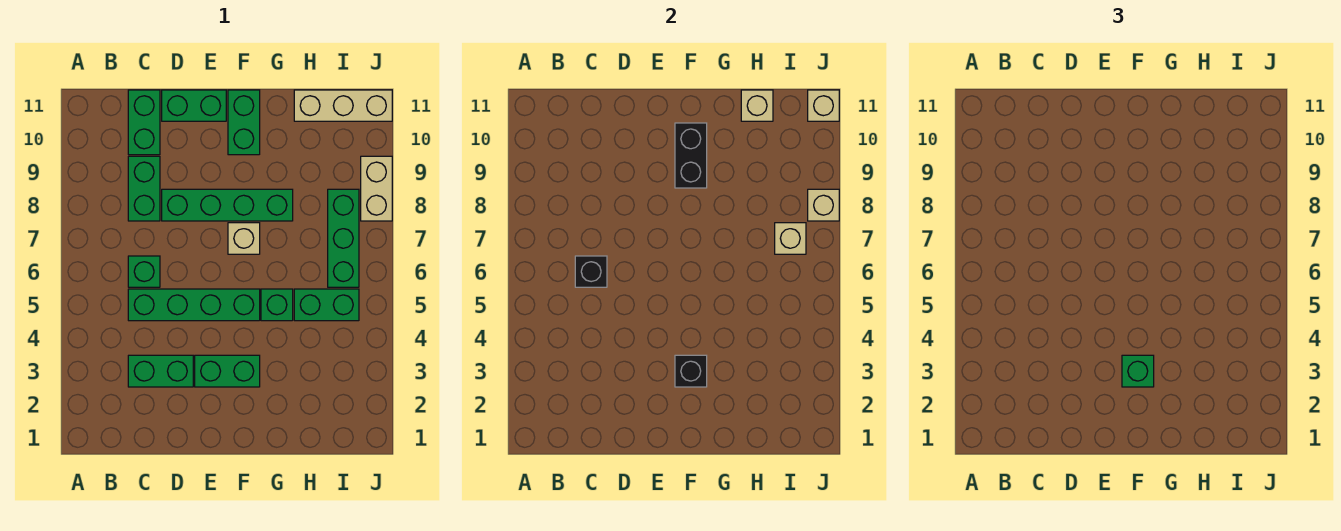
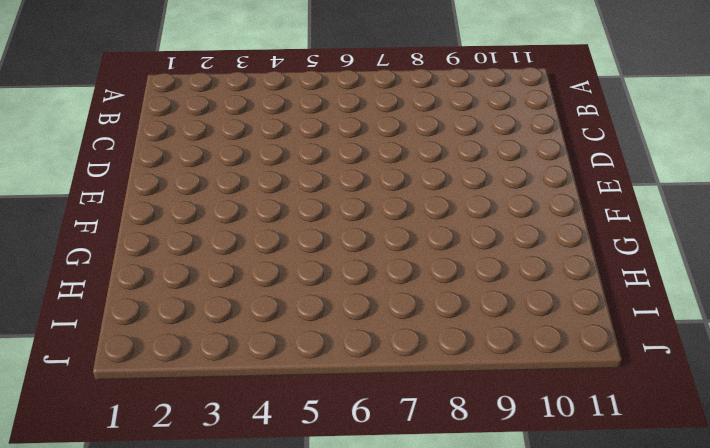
none -> green brick C3:D3 level 1
none -> green brick C5:F5 level 1
none -> green brick C6 level 1

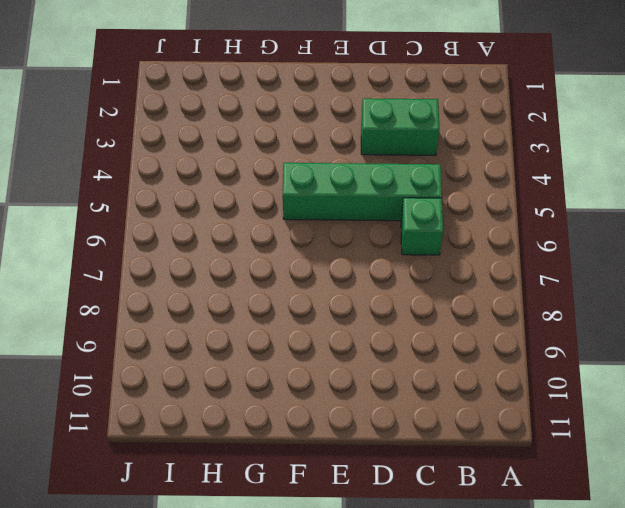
none -> green brick C8:C9 level 1
none -> green brick C10:C11 level 1
none -> green brick D8:G8 level 1

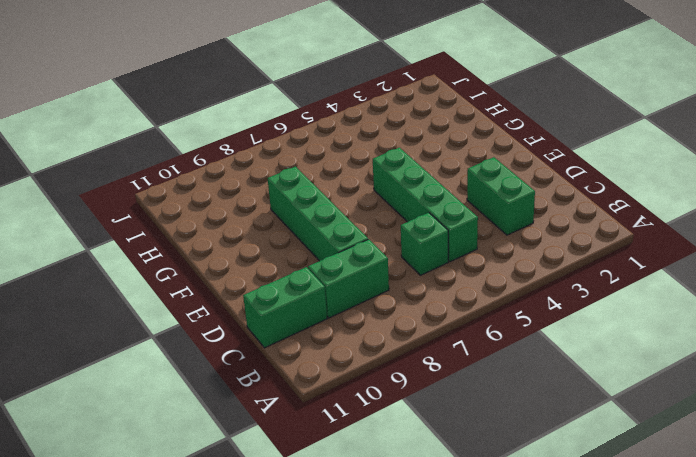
none -> green brick D11:E11 level 1
none -> green brick E3:F3 level 1
none -> tan brick F7 level 1

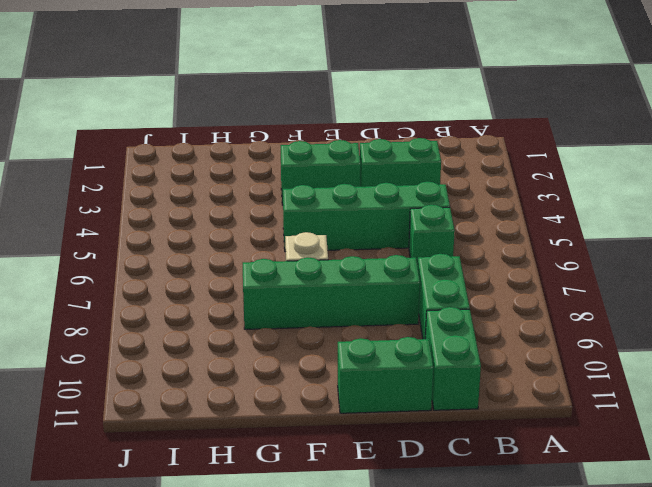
none -> green brick F10:F11 level 1
none -> green brick G5 level 1
none -> green brick H5:I5 level 1

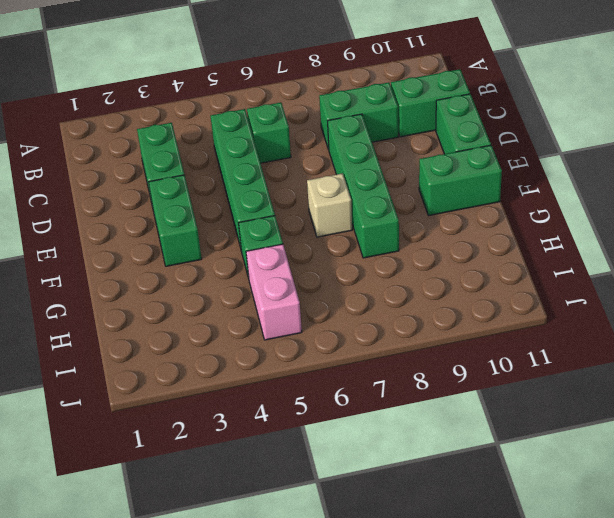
pink brick H5:I5 level 1 -> green brick H5:I5 level 1
none -> tan brick H11:J11 level 1
none -> green brick I6:I8 level 1
none -> tan brick J8:J9 level 1

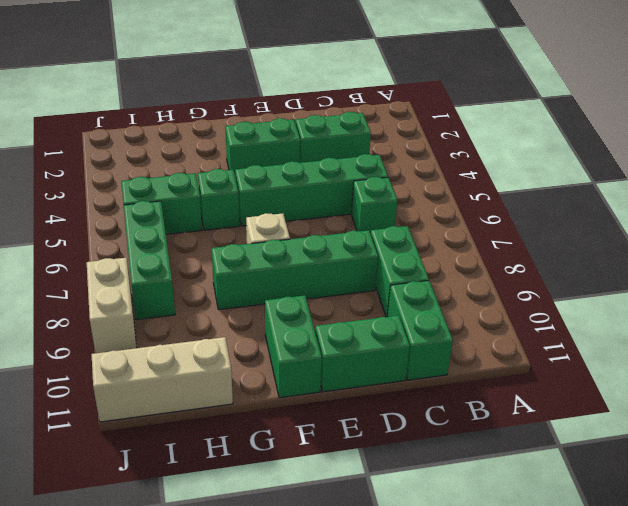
none -> black brick C6 level 2
none -> black brick F3 level 2
none -> black brick F9:F10 level 2

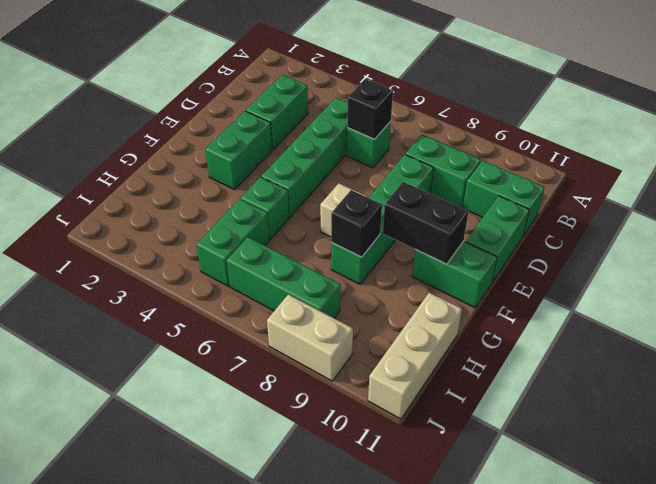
black brick G8 level 2 -> black brick F3 level 2
none -> tan brick H11 level 2
none -> tan brick I7 level 2
none -> tan brick J8 level 2

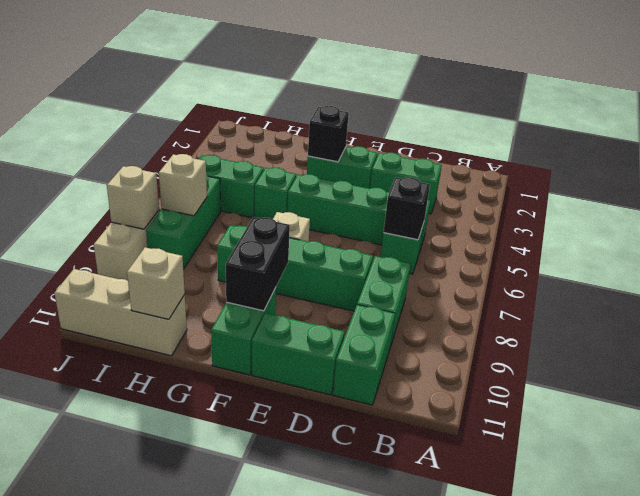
none -> tan brick J11 level 2
none -> green brick F3 level 3

